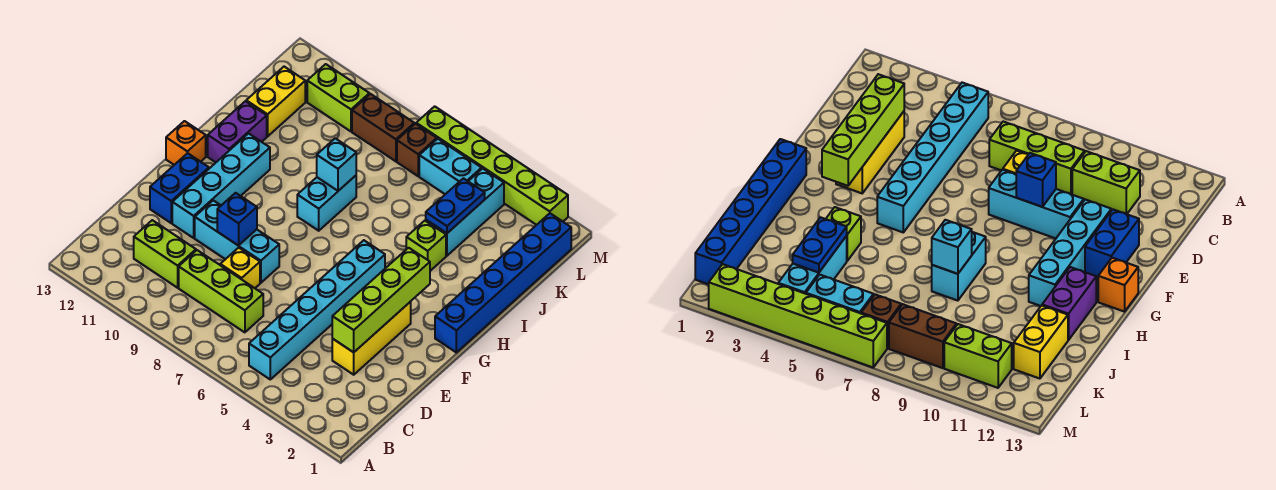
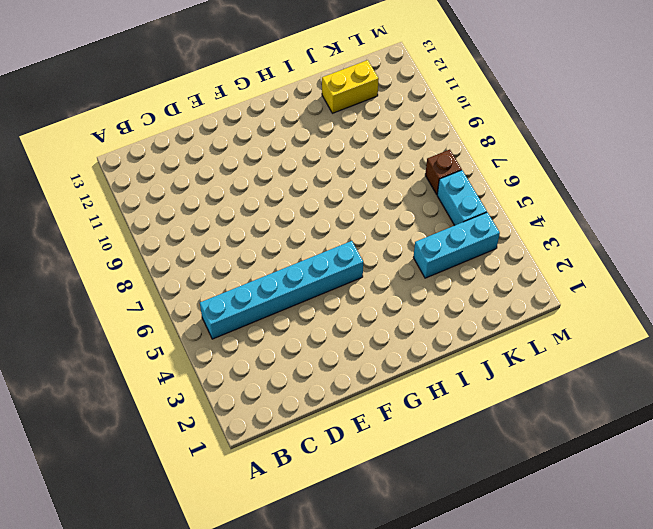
none -> lime brick C7:C9 level 1
none -> lime brick C10:C11 level 1
none -> yellow brick D3:F3 level 1

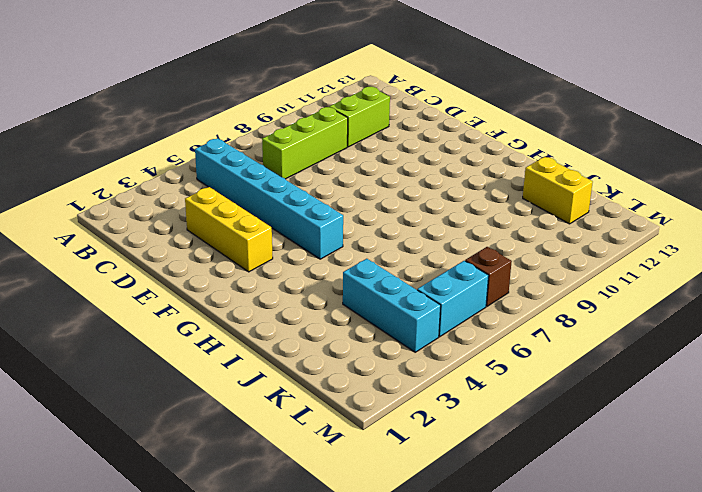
none -> yellow brick D8 level 1
none -> cyan brick E8:E10 level 1
none -> cyan brick E11:H11 level 1

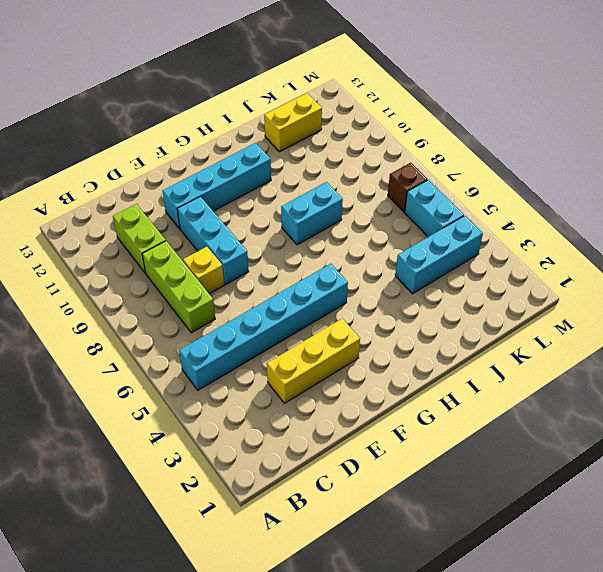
none -> blue brick E12:F12 level 1
none -> blue brick G1:L1 level 1
none -> orange brick G13 level 1

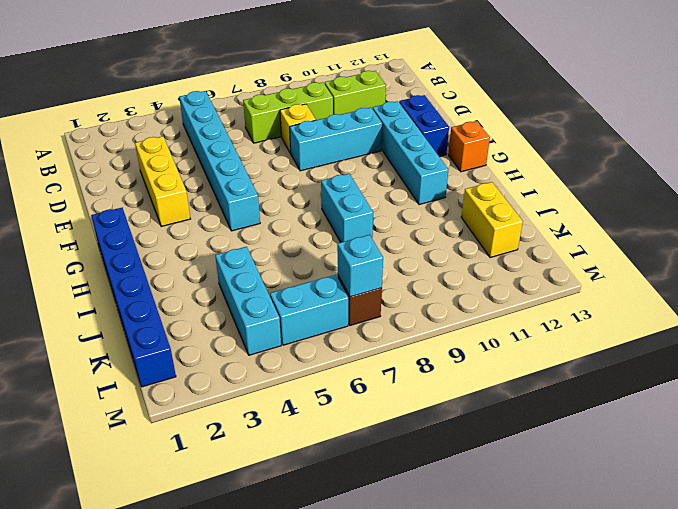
cyan brick L7 level 2 -> cyan brick I8 level 2
none -> purple brick H12:I12 level 1
none -> lime brick I4 level 1
none -> brown brick L8:L9 level 1

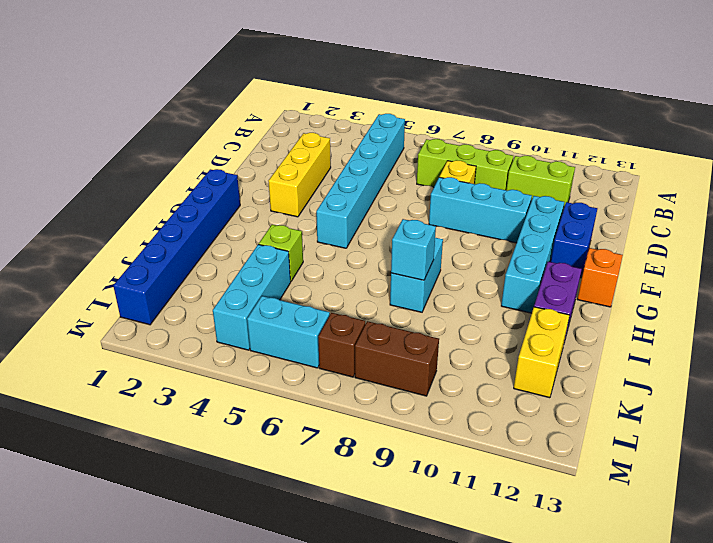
none -> lime brick L10:L11 level 1
none -> lime brick M2:M7 level 1
none -> lime brick D3:G3 level 2

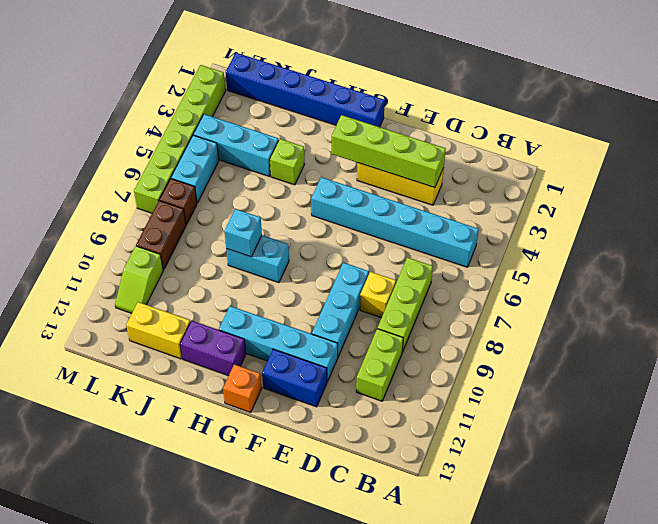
lime slope L10:L11 level 1 top 10 -> lime brick L10:L11 level 1
none -> blue brick E9 level 2
none -> blue plate J4:K4 level 2

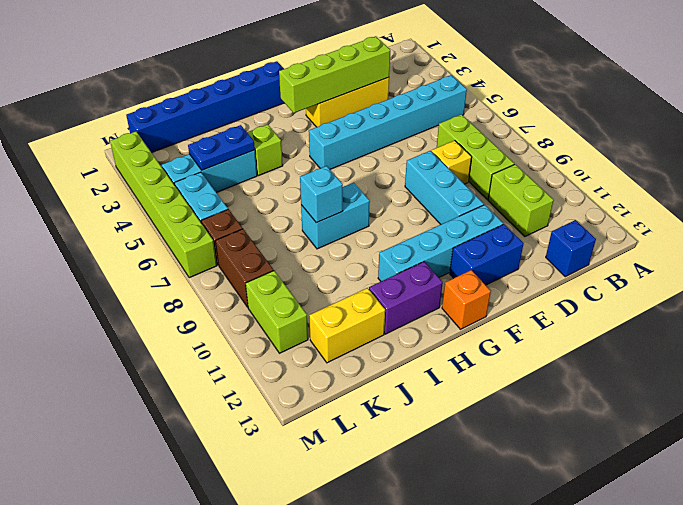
blue brick C13 level 1 -> blue brick E9 level 2

